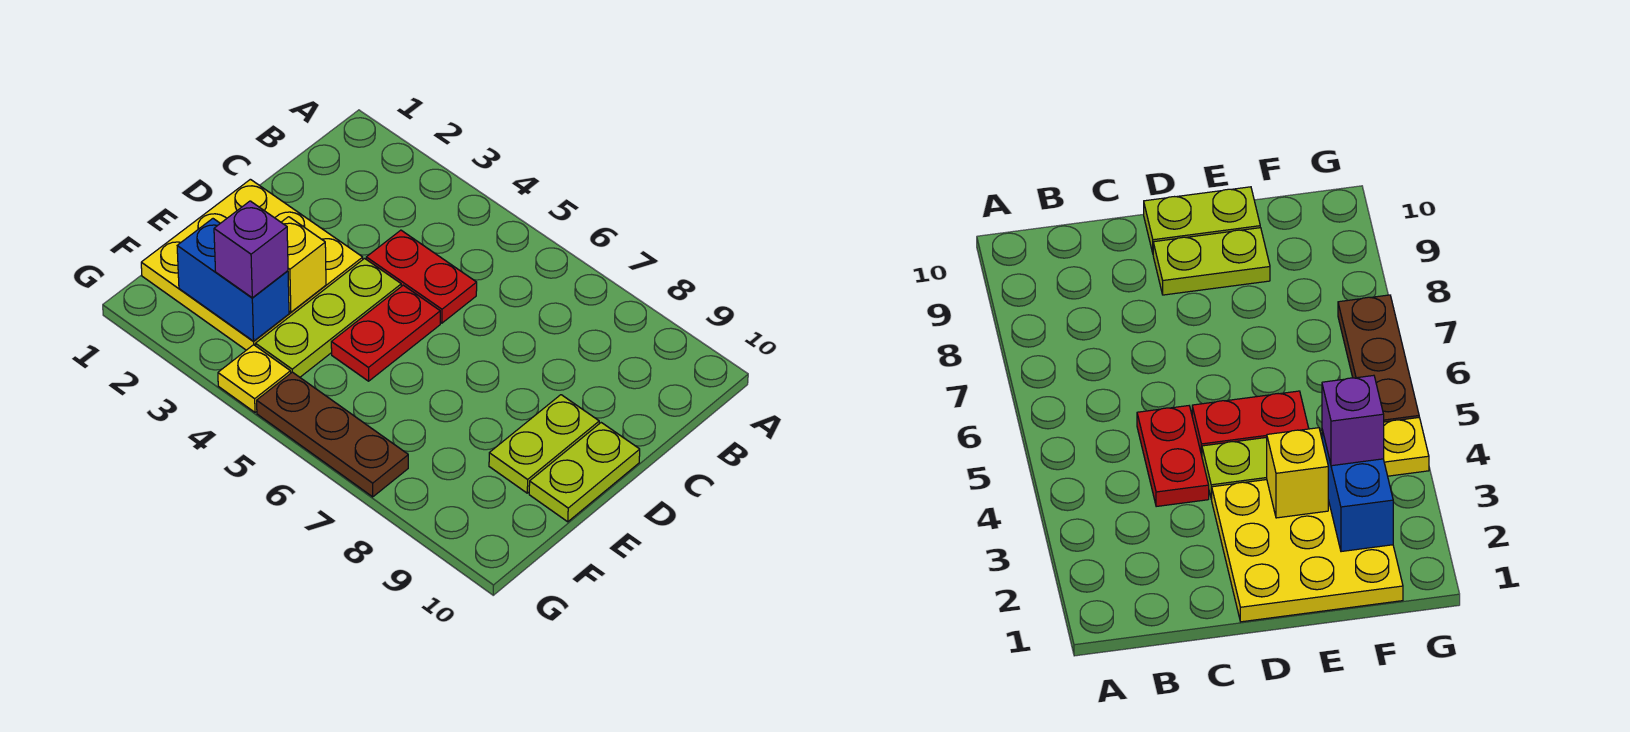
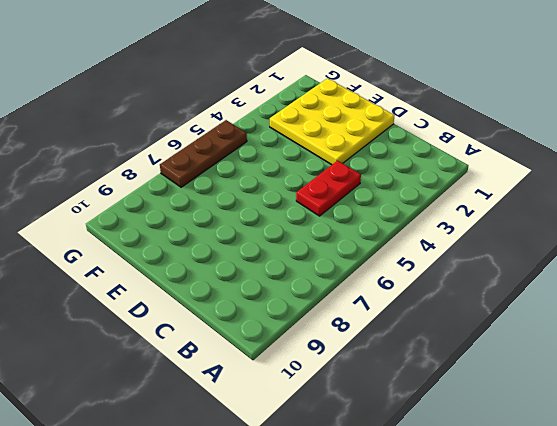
none -> lime plate D4:F4 level 1
none -> red plate D5:E5 level 1

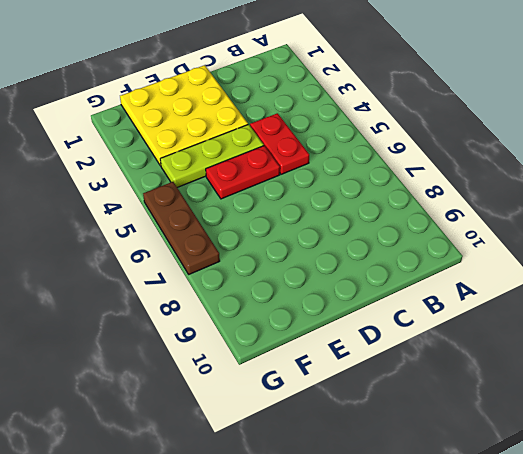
none -> lime plate D9:E9 level 1
none -> lime plate D10:E10 level 1

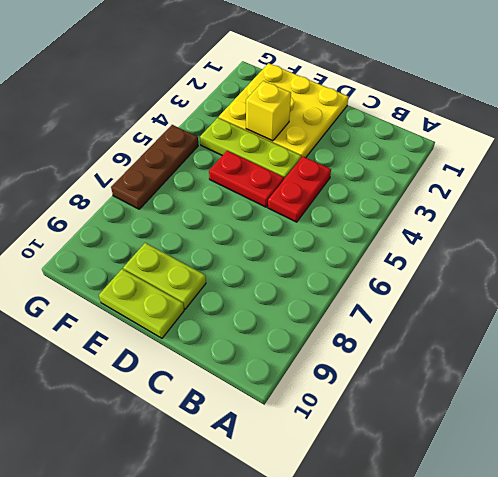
none -> yellow plate G4 level 1
none -> blue brick F2:F3 level 2

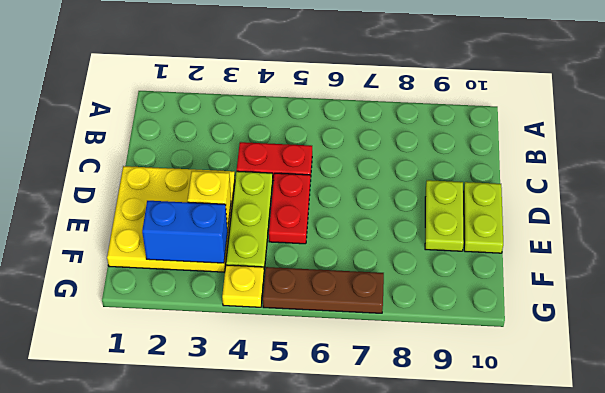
none -> purple brick F3 level 3

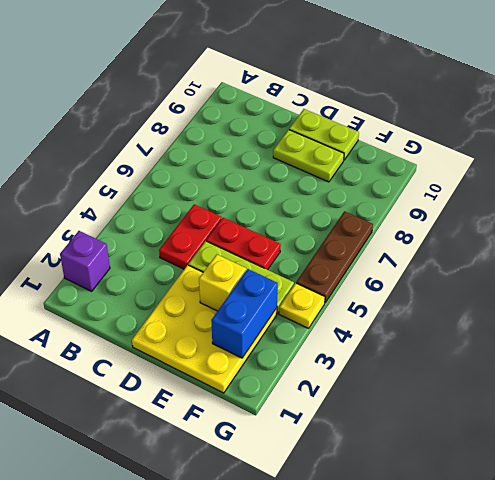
purple brick A2 level 1 -> purple brick F3 level 3

